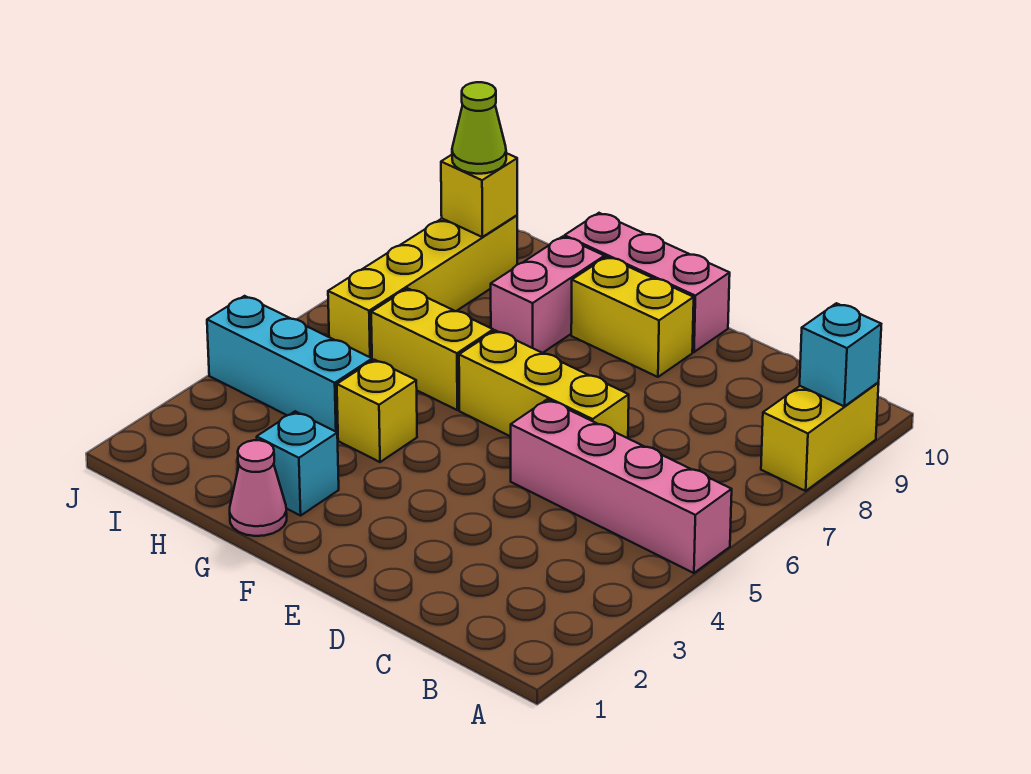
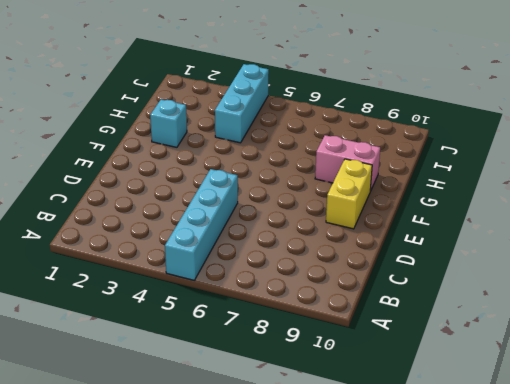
cyan brick A5:D5 level 1 -> pink brick A5:D5 level 1
none -> yellow brick A8:A9 level 1
none -> yellow brick D6:F6 level 1
none -> pink brick E10:G10 level 1

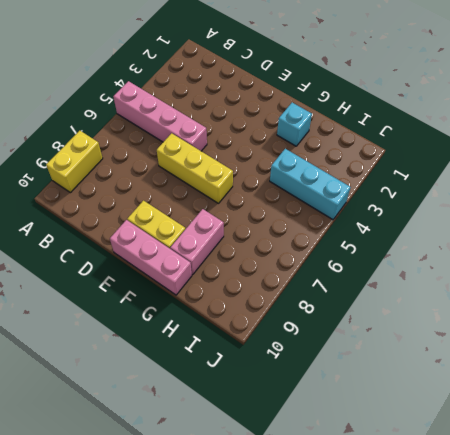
none -> pink cone G1 level 1
none -> yellow brick G4 level 1
none -> yellow brick G6:H6 level 1

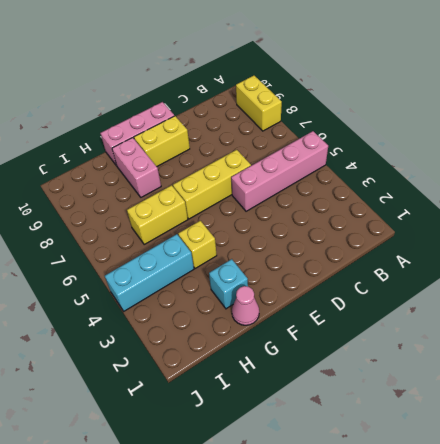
none -> yellow brick I6:I9 level 1
none -> cyan brick A9 level 2
none -> yellow brick I9 level 2

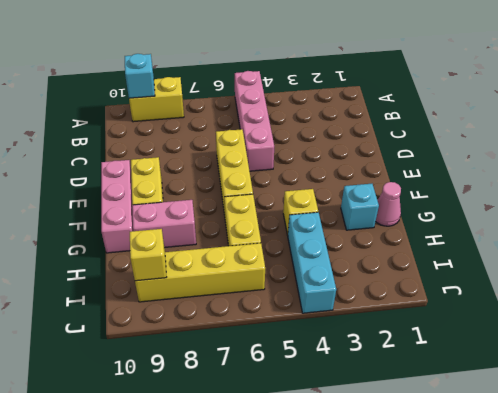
none -> lime cone I9 level 3

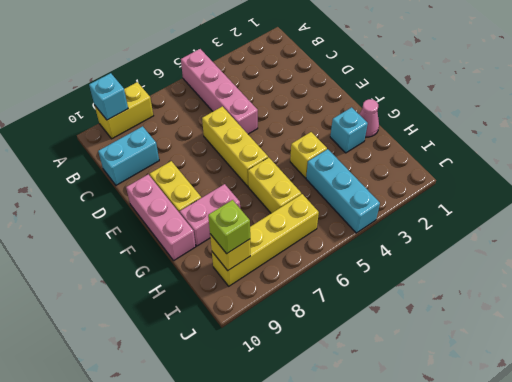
cyan brick C9:C10 level 1 -> none
lime brick I9 level 3 -> lime cone I9 level 3

